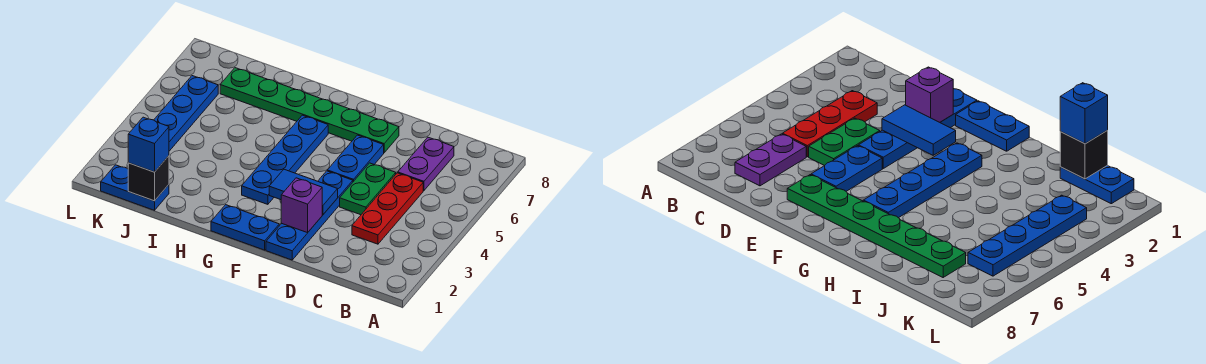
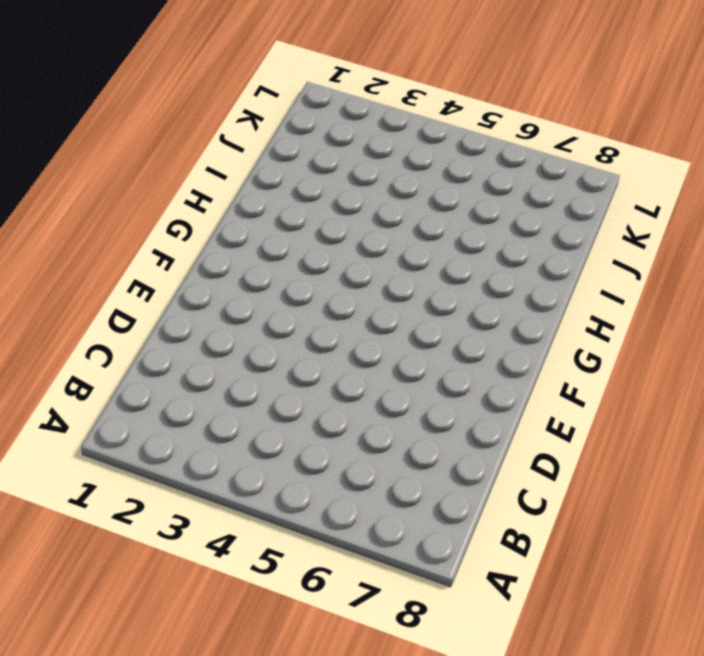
none -> red plate C3:C5 level 1
none -> purple plate C6:C7 level 1
none -> green plate D4:D5 level 1

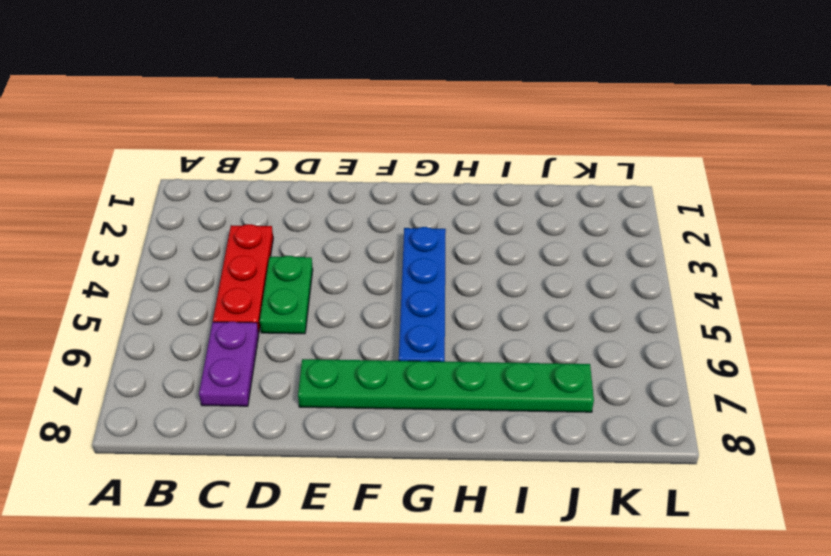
none -> blue plate E1:E4 level 1
none -> blue plate E5:E6 level 1
none -> blue plate F1:G1 level 1

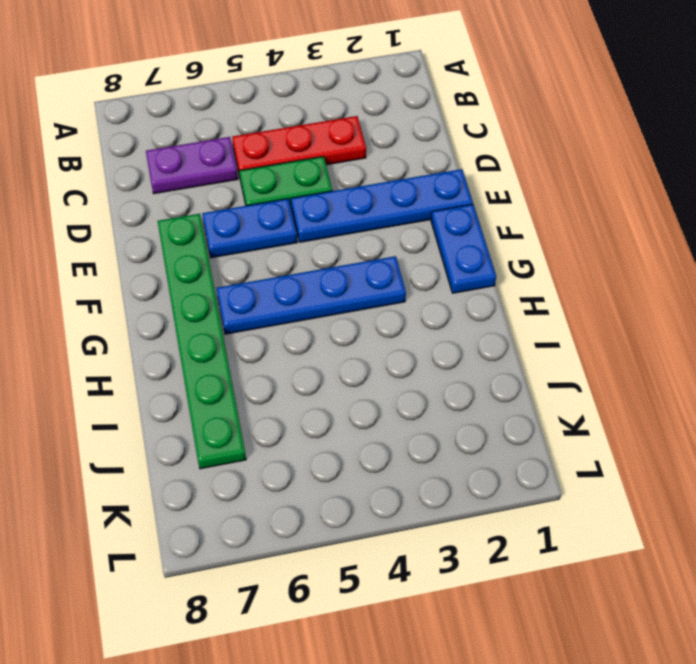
none -> blue plate J1:K1 level 1
none -> blue plate K3:K6 level 1
none -> purple brick E2 level 2

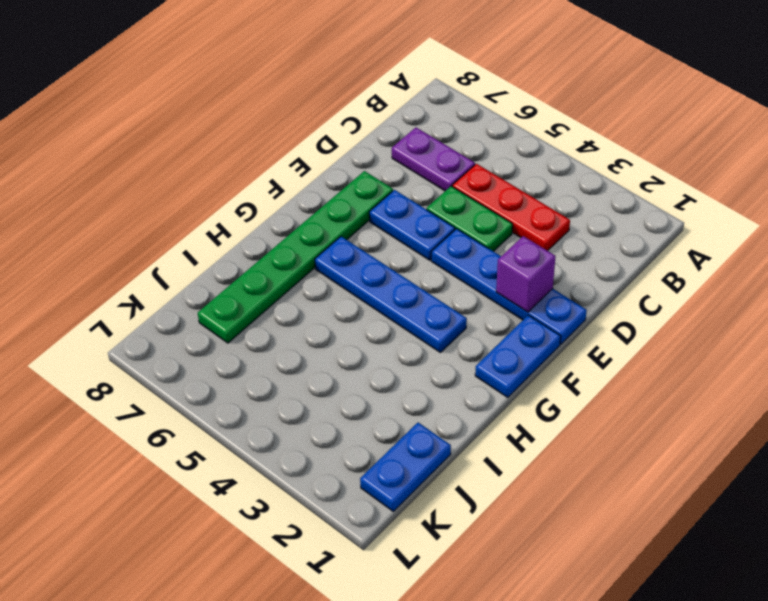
none -> blue plate K3:K6 level 1
none -> blue tile E3:F3 level 2
none -> black brick J1 level 2

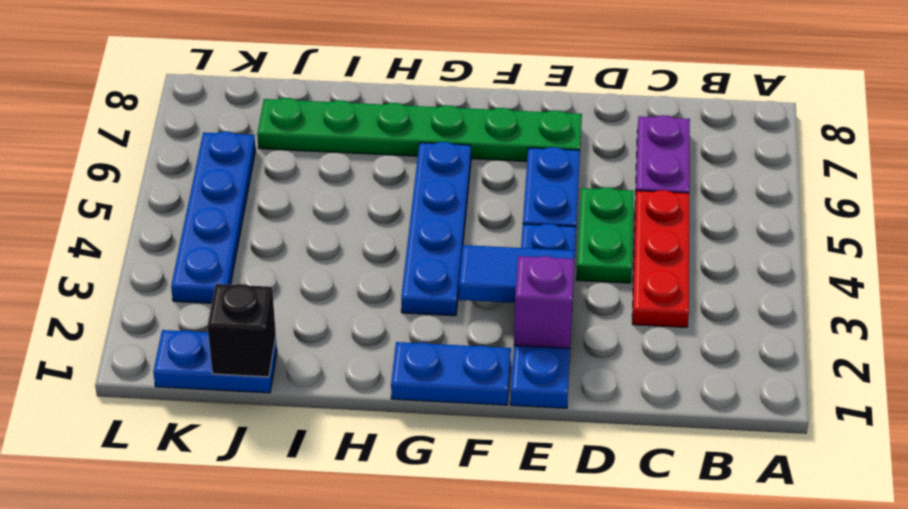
none -> blue brick J1 level 3

